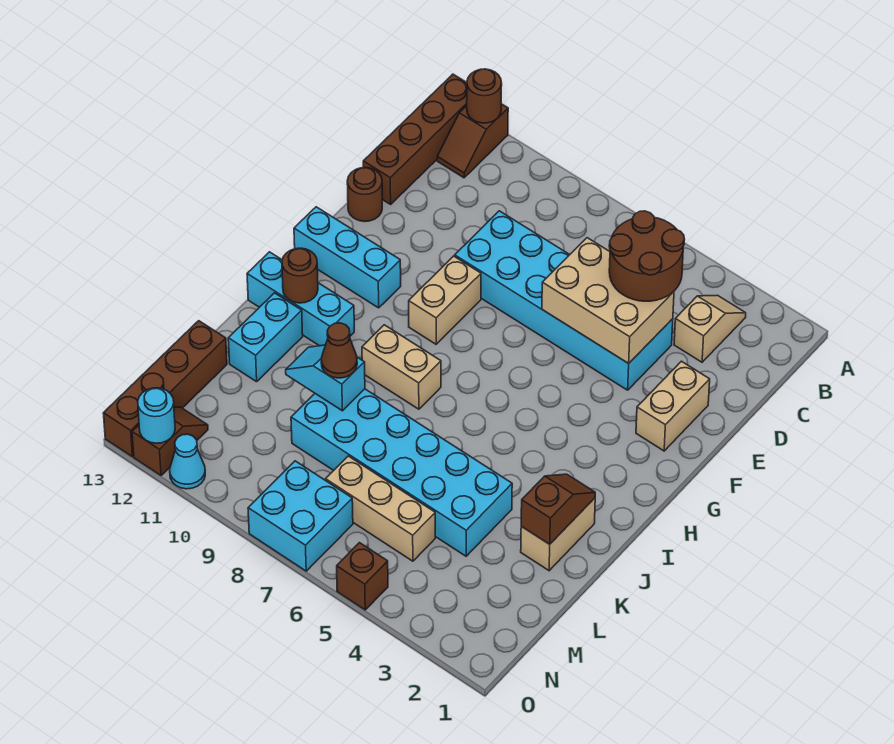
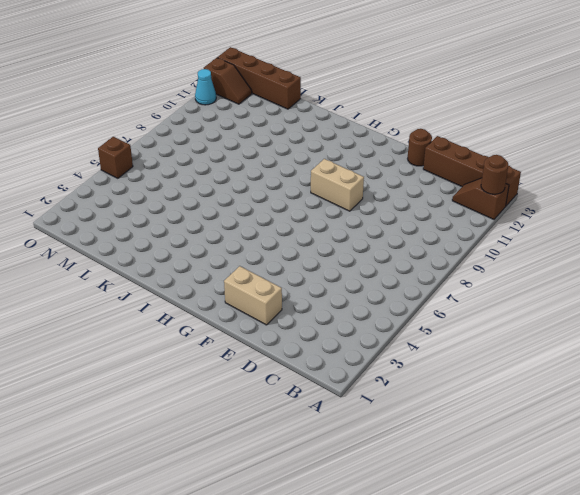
none -> tan slope B3:C3 level 1 top C
none -> cyan brick D4:E9 level 1
none -> cyan brick G11:G13 level 1

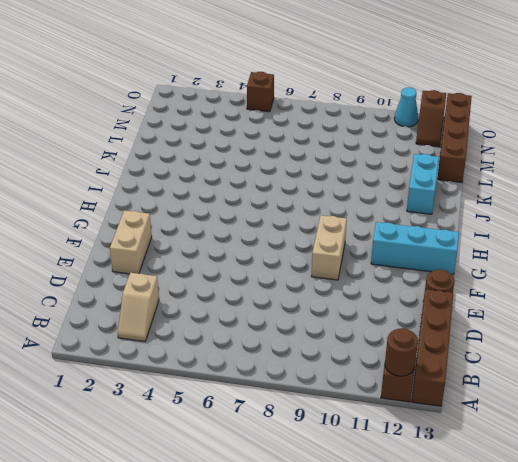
none -> cyan brick D4:E9 level 1
none -> tan brick I8:I9 level 1
none -> cyan brick I11:I13 level 1

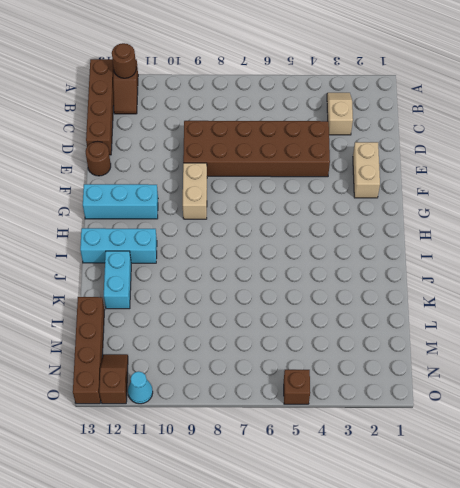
brown brick D4:E9 level 1 -> cyan brick D4:E9 level 1
none -> tan brick I8:I9 level 1
none -> tan brick J2:K2 level 1
none -> cyan brick K4:L9 level 1

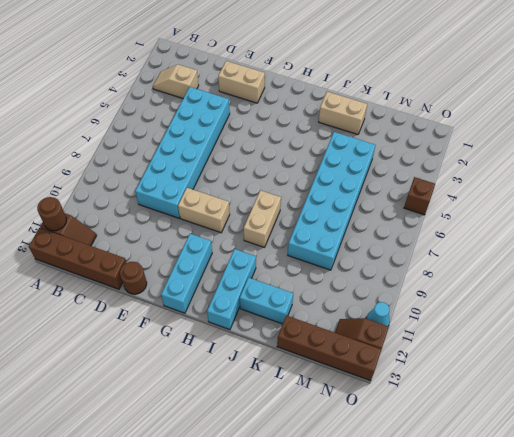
none -> tan brick M5:M7 level 1
none -> cyan brick N7:O8 level 1
none -> tan brick D4:E6 level 2

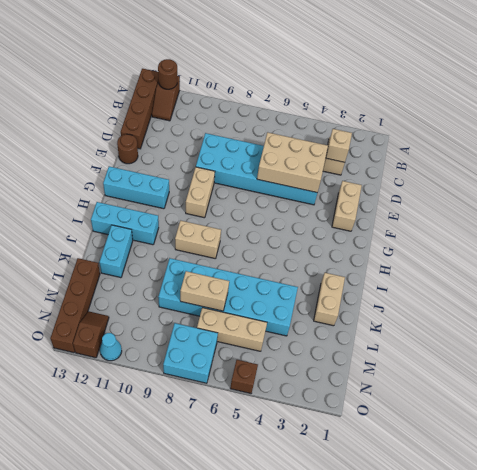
tan brick C3 level 2 -> none
tan brick L7:L8 level 2 -> none
none -> brown round brick I12 level 2
none -> brown slope J2:K2 level 2 top K
none -> cyan slope K9:K10 level 2 top 9

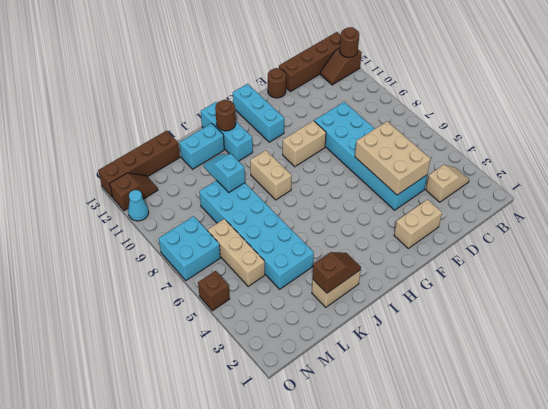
none -> cyan round brick O12 level 2
none -> brown round brick C4:D5 level 3
none -> brown cone K9 level 3

